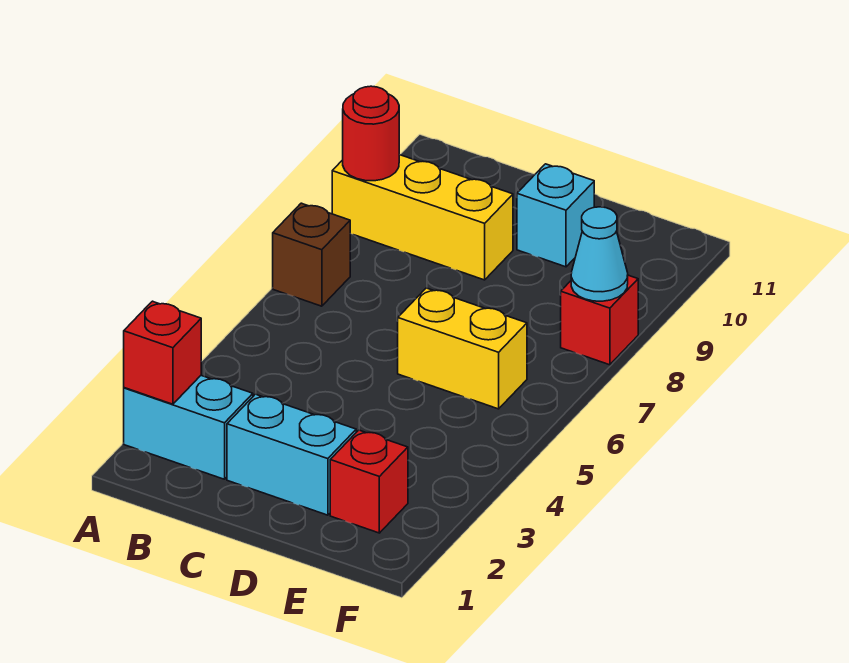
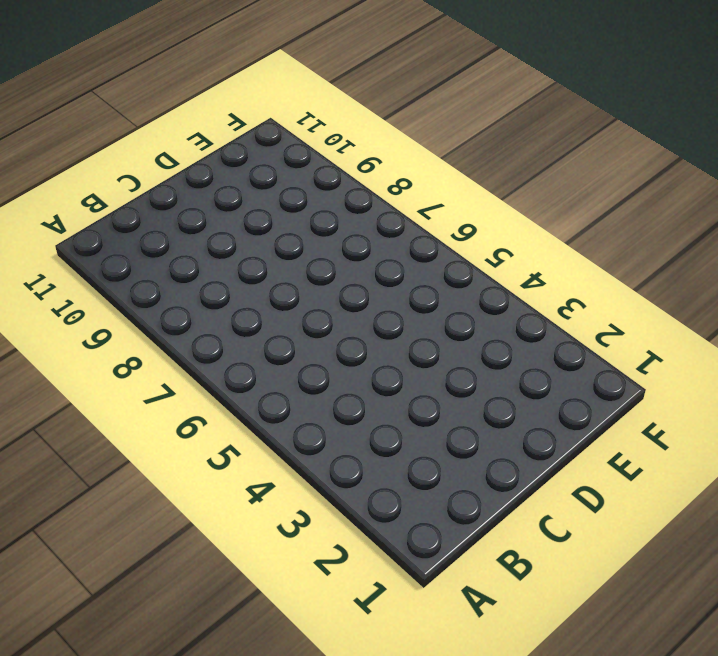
none -> cyan brick A2:B2 level 1
none -> brown brick A7 level 1

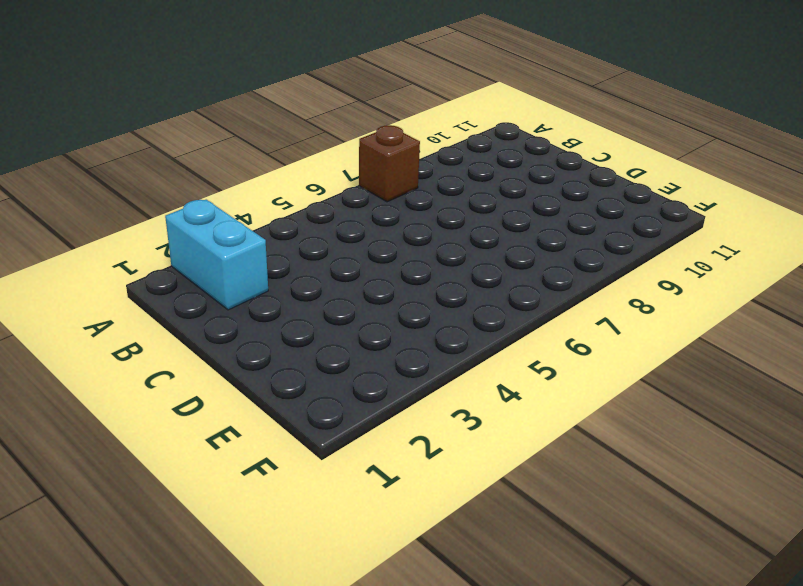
none -> yellow brick A9:C9 level 1
none -> cyan brick C2:D2 level 1

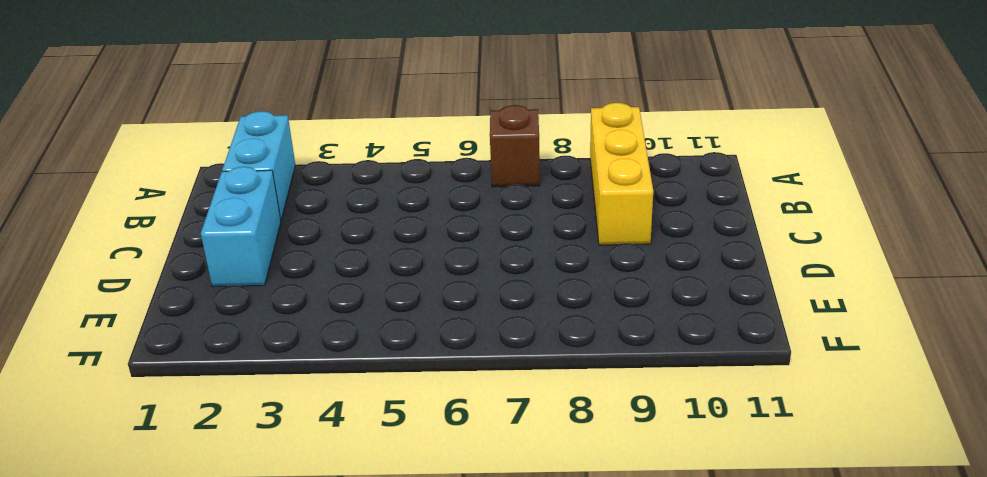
none -> yellow brick D6:E6 level 1
none -> cyan brick D10 level 1

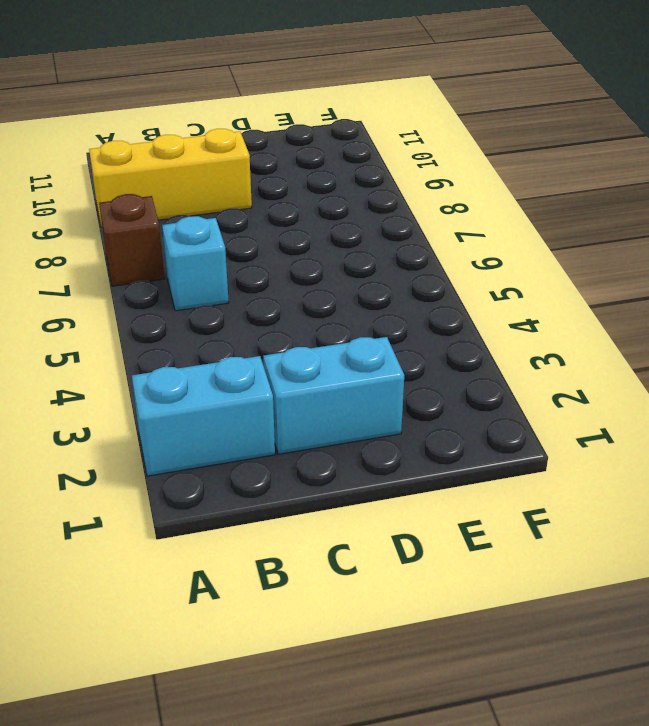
cyan brick B6 level 1 -> cyan brick D10 level 1
none -> yellow brick D6:E6 level 1
none -> red brick E2 level 1

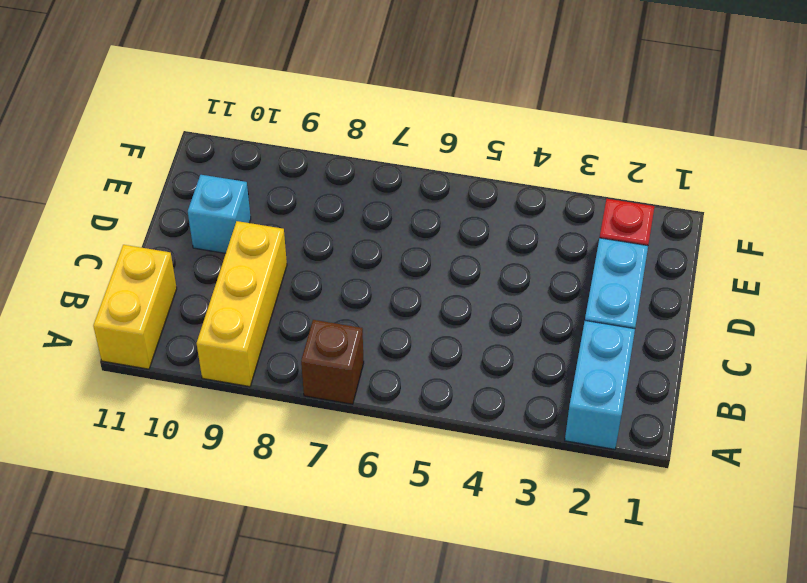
yellow brick A11:B11 level 1 -> yellow brick D6:E6 level 1
none -> red brick F8 level 1
none -> red brick A2 level 2

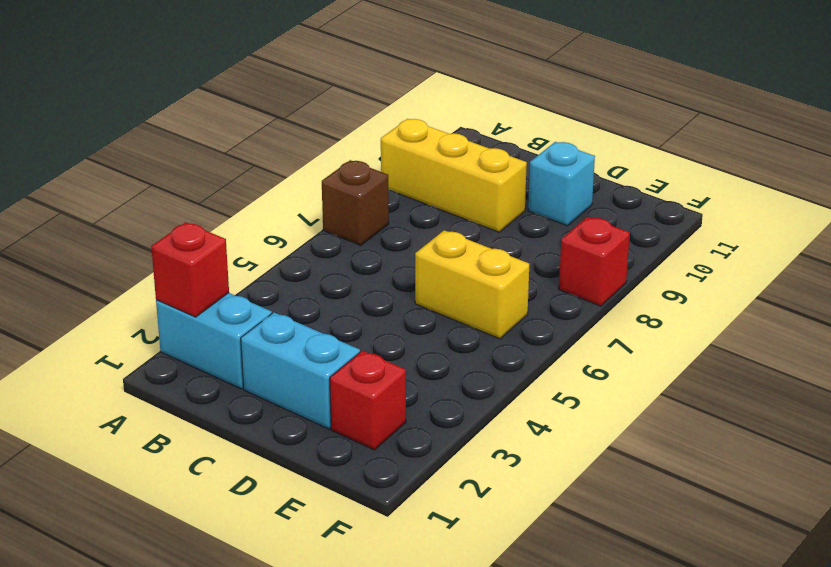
none -> red round brick A9 level 2
none -> cyan cone F8 level 2

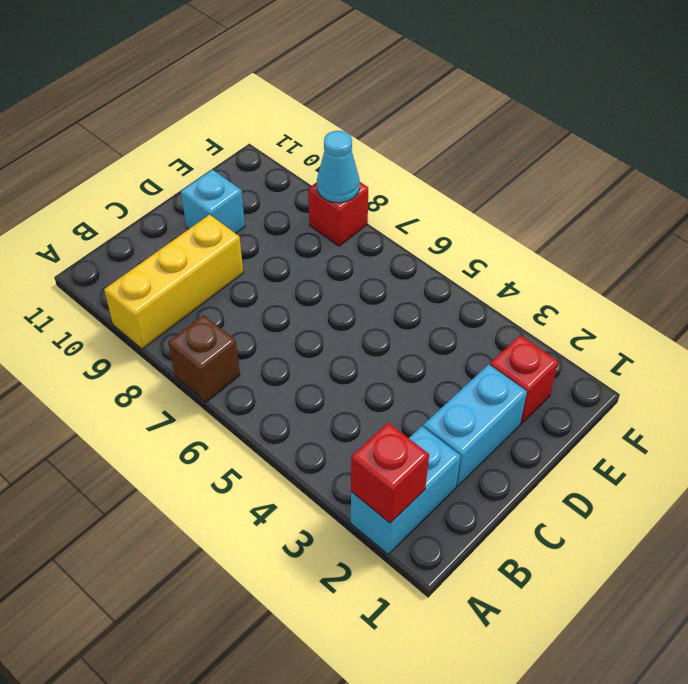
none -> yellow brick D6:E6 level 1
none -> red round brick A9 level 2

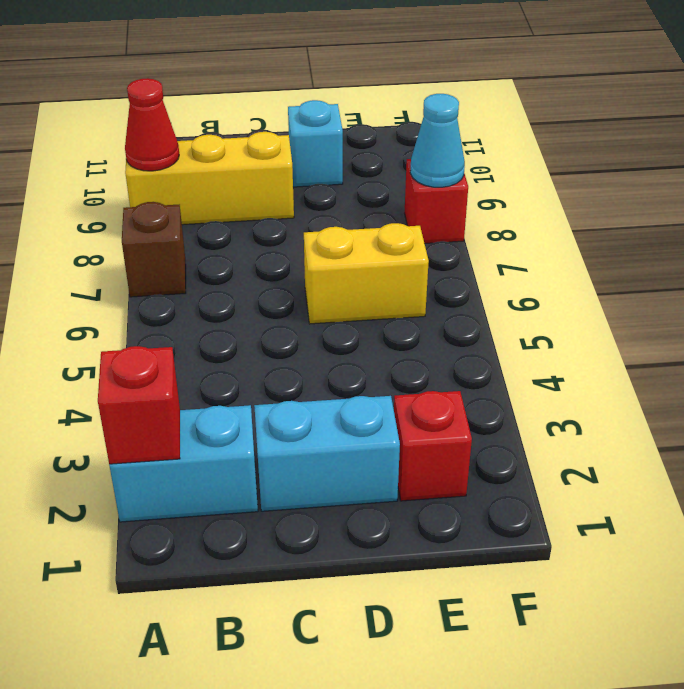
red cone A9 level 2 -> red round brick A9 level 2

